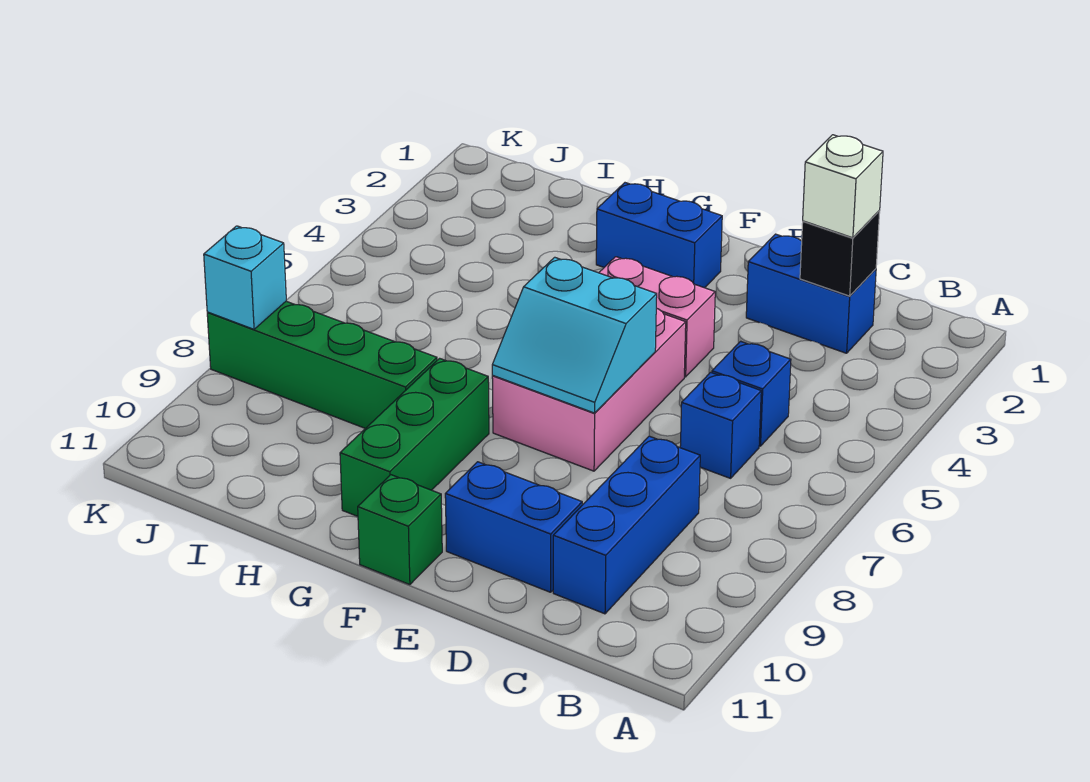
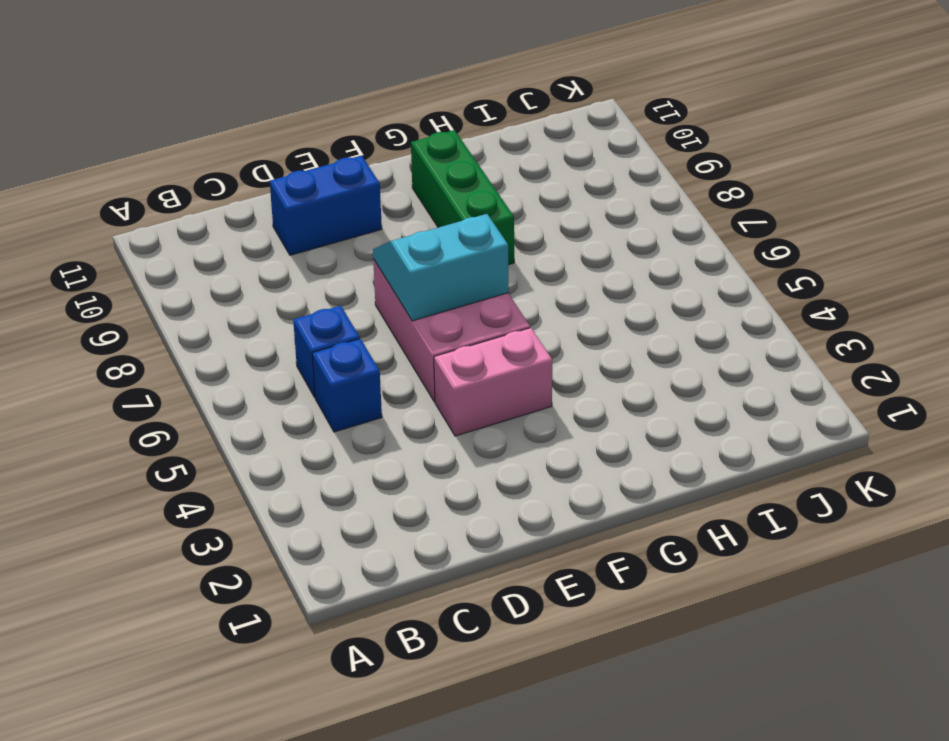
none -> blue brick C2:D2 level 1
none -> blue brick C8:C10 level 1
none -> blue brick F2:G2 level 1

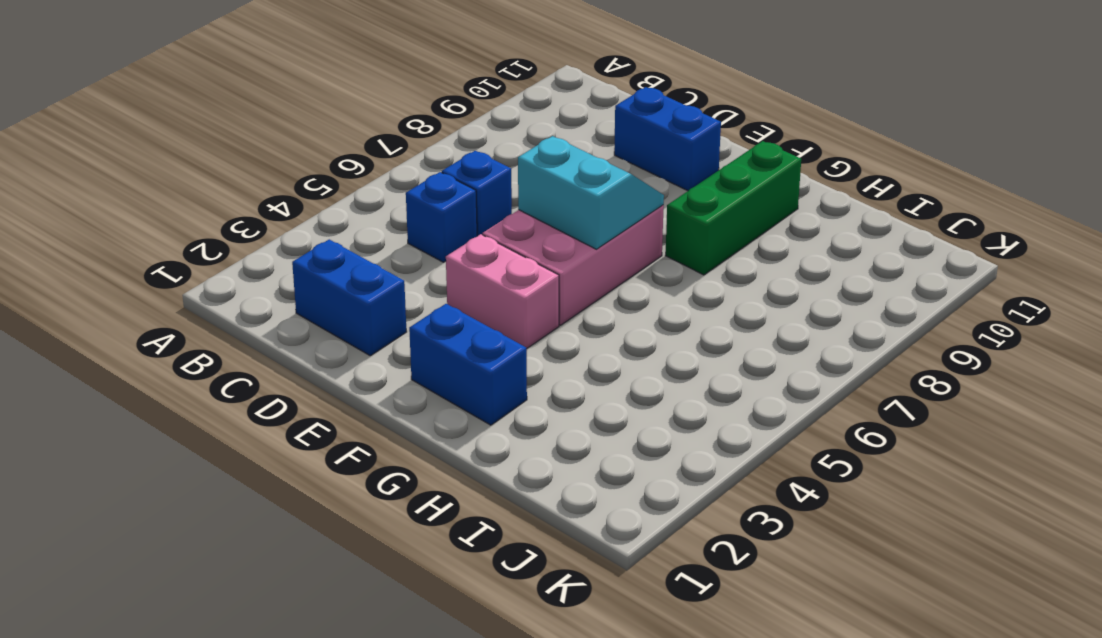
none -> blue brick C8:C10 level 1
none -> green brick F11 level 1
none -> green brick H8:K8 level 1

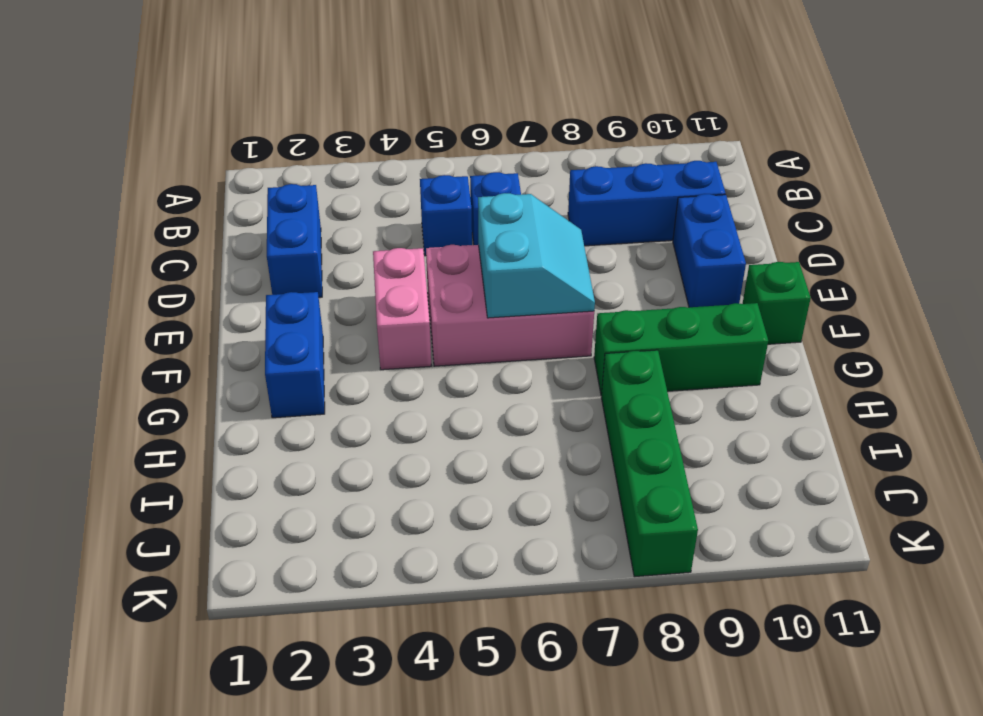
none -> black brick C2 level 2
none -> cyan brick K8 level 2
none -> white brick C2 level 3

